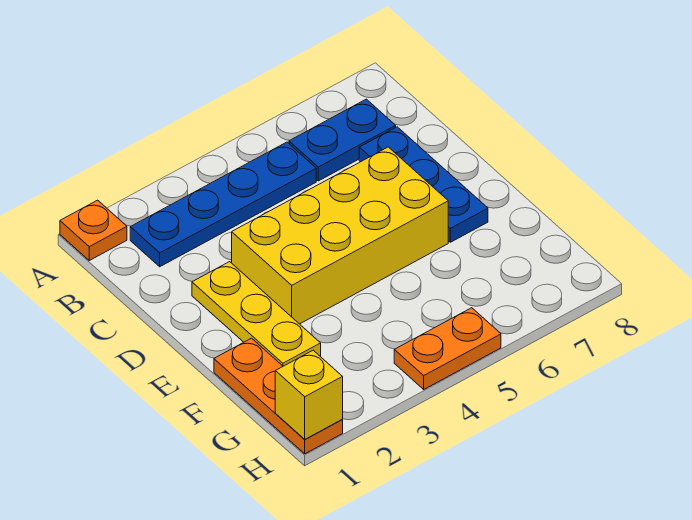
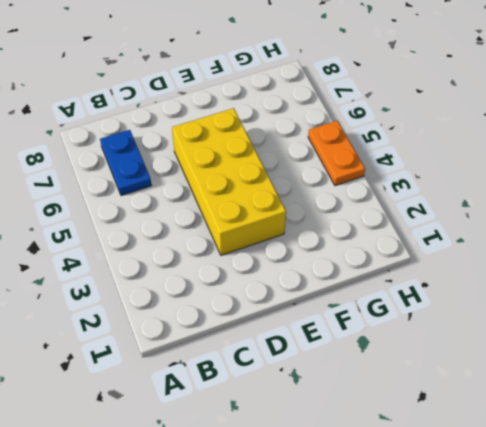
none -> orange plate A1 level 1
none -> blue plate B2:B5 level 1

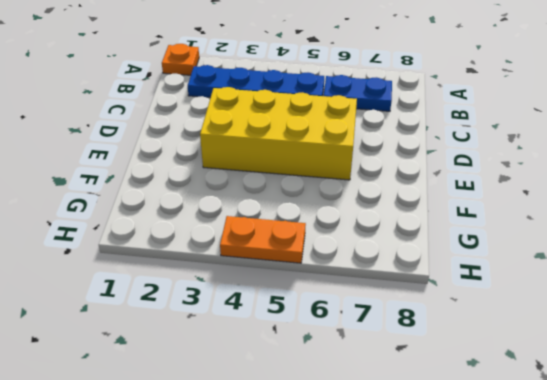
none -> blue plate C7:E7 level 1
none -> yellow plate D2:F2 level 1

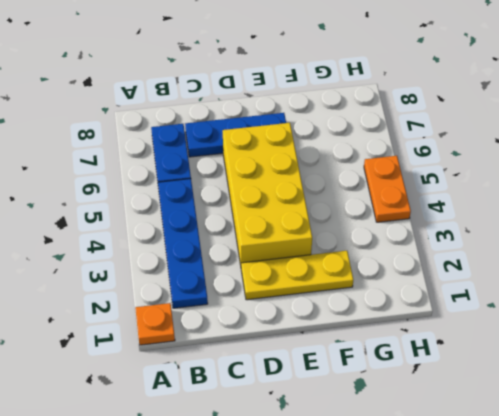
none -> orange plate F1:H1 level 1
none -> yellow brick H1 level 2

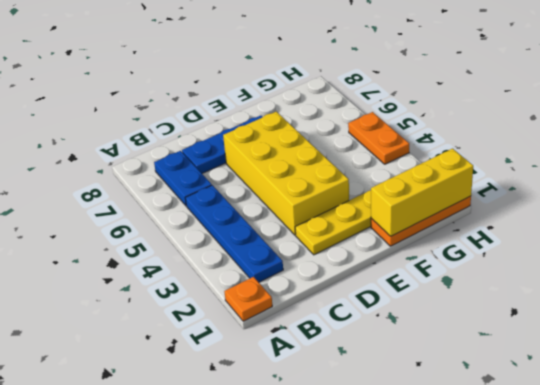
yellow brick F1:H1 level 2 -> yellow brick H1 level 2

